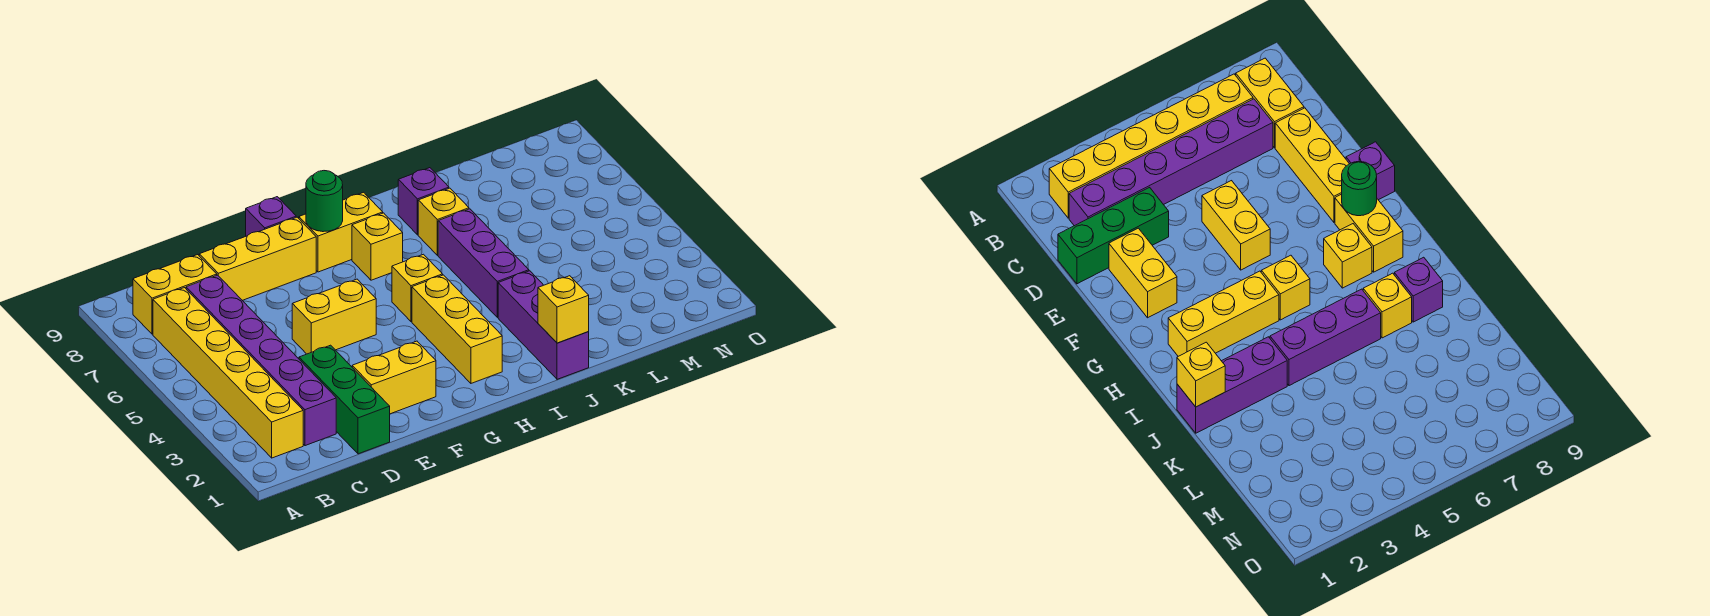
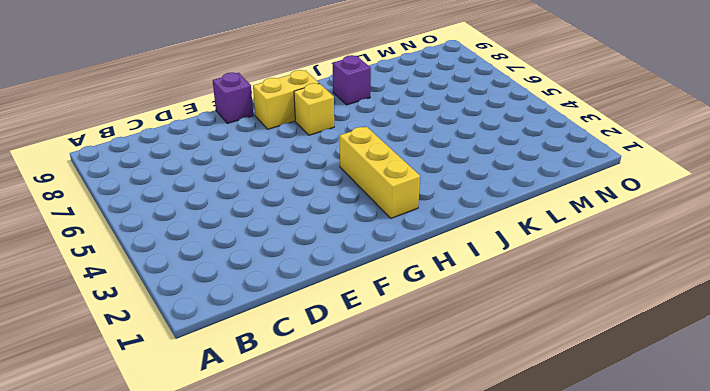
none -> yellow brick B2:B7 level 1
none -> yellow brick B8:C8 level 1
none -> purple brick C2:C7 level 1

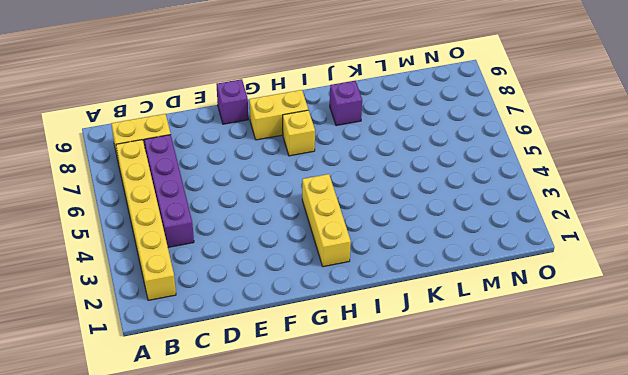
purple brick C4:C7 level 1 -> purple brick C2:C7 level 1
none -> green brick D1:D3 level 1
none -> yellow brick D8:F8 level 1
none -> yellow brick E2:F2 level 1

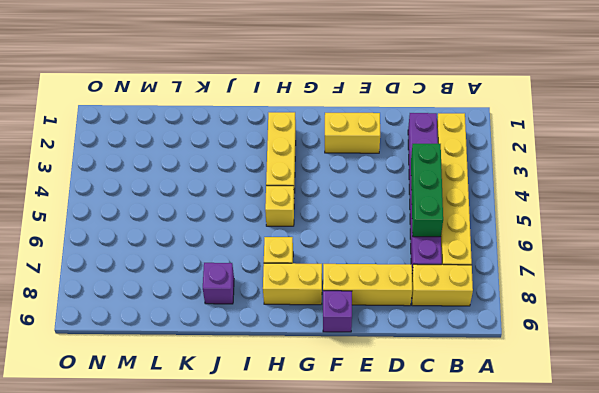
green brick C4:C6 level 2 -> green brick D1:D3 level 1
none -> yellow brick E5:F5 level 1
none -> purple brick J1:J3 level 1
none -> purple brick J4:J6 level 1

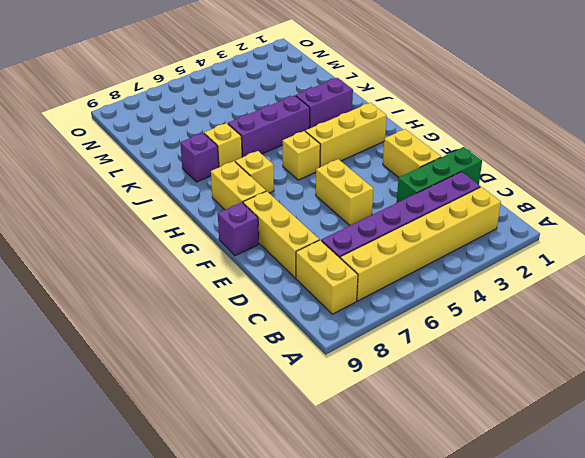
purple brick J2:J3 level 1 -> purple brick J1:J3 level 1
none -> green round brick G8 level 2
none -> yellow brick J1 level 2

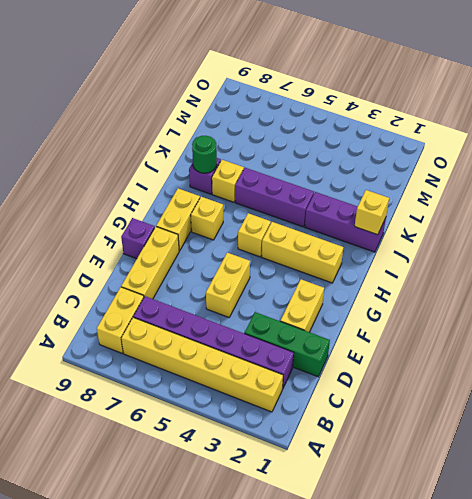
green round brick J8 level 2 -> green round brick G8 level 2

